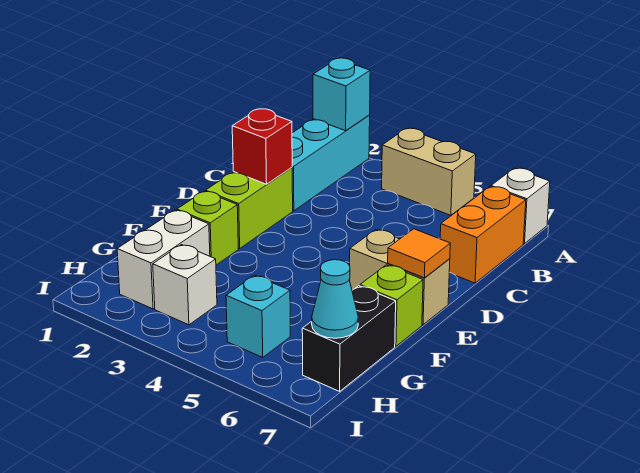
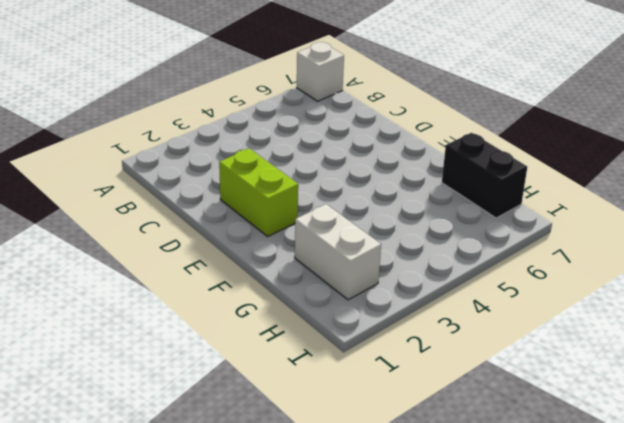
none -> cyan brick A2:C2 level 1
none -> tan brick A4:A5 level 1
none -> orange brick B7:C7 level 1

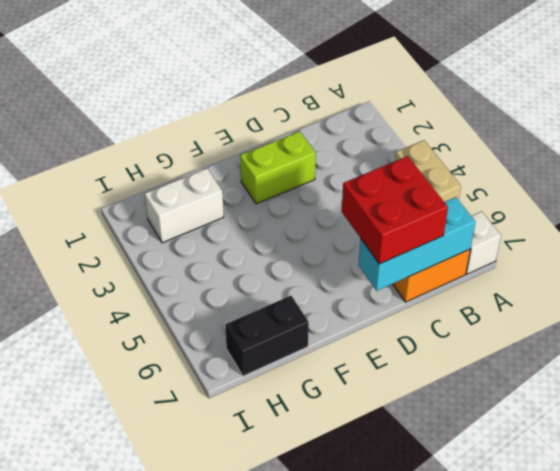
cyan brick B7:D7 level 2 -> cyan brick A2:C2 level 1
red brick C6:D7 level 3 -> none
none -> tan brick E6:E7 level 1
none -> lime brick F2 level 1
none -> lime brick F7 level 1

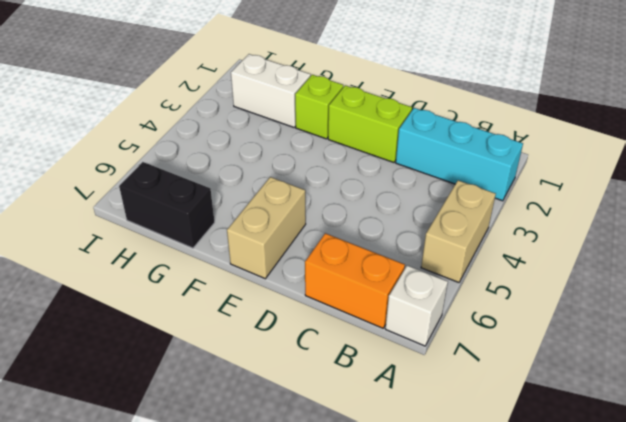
none -> lime brick F7 level 1
none -> white brick H3 level 1
none -> cyan brick H5 level 1

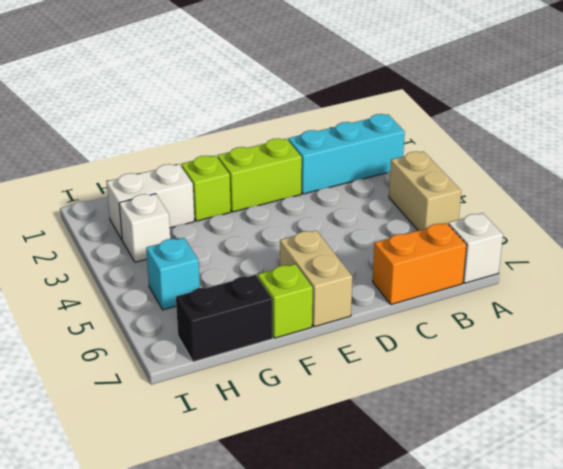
none -> cyan brick A2 level 2
none -> red brick D2 level 2
none -> orange tile E7 level 2

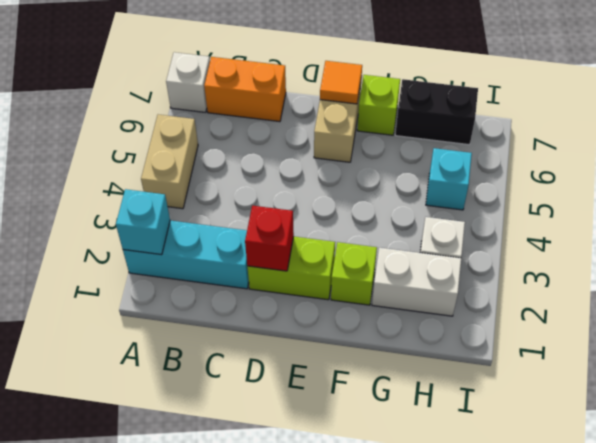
none -> cyan cone H7 level 2

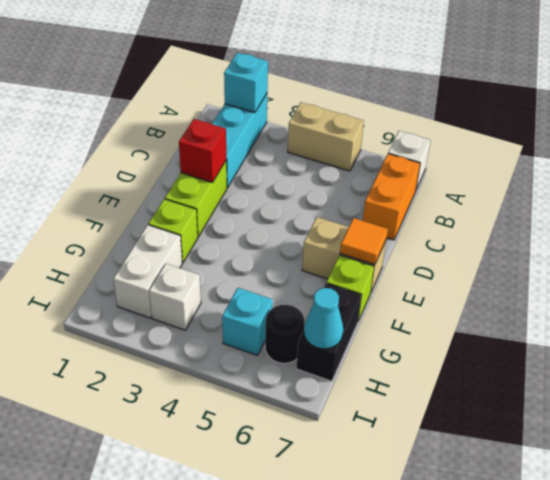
black round brick H6 level 1 -> none

